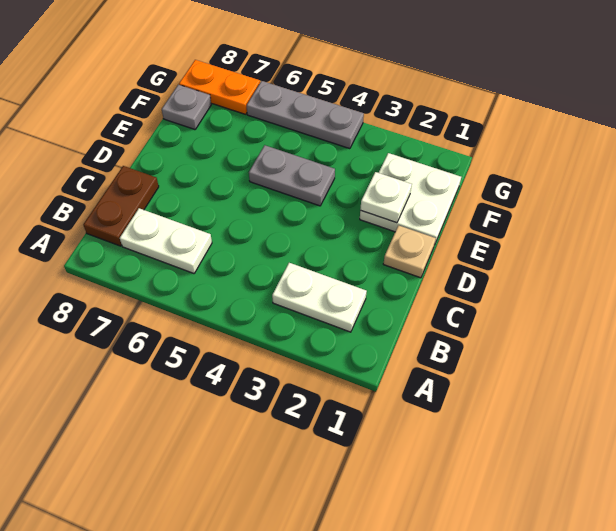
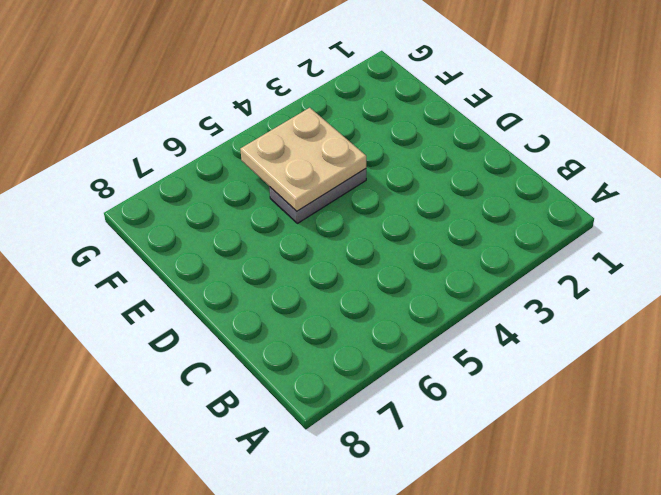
tan plate E4:F5 level 2 -> none
none -> white plate B2:B3 level 1
none -> white plate B6:B7 level 1

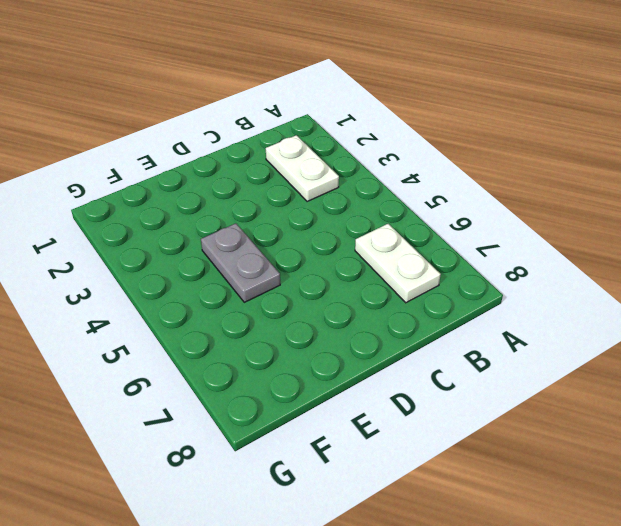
none -> brown plate B8:C8 level 1
none -> tan plate D1 level 1

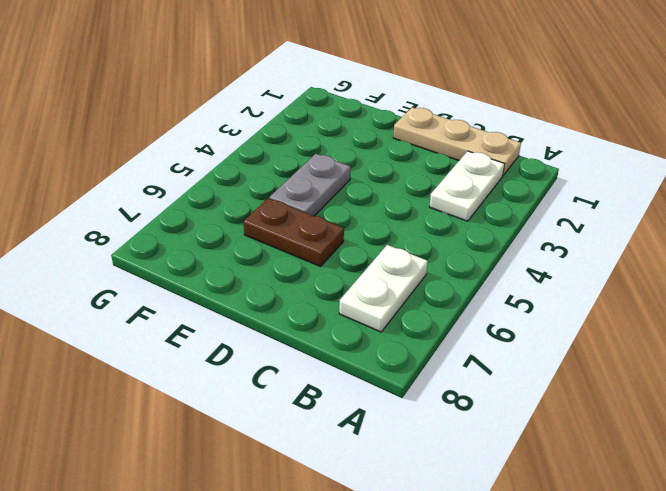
tan plate B1:D1 level 1 -> tan plate D1 level 1
brown plate D6:E6 level 1 -> brown plate B8:C8 level 1
none -> white plate E1:F2 level 1
none -> grey plate F8 level 1

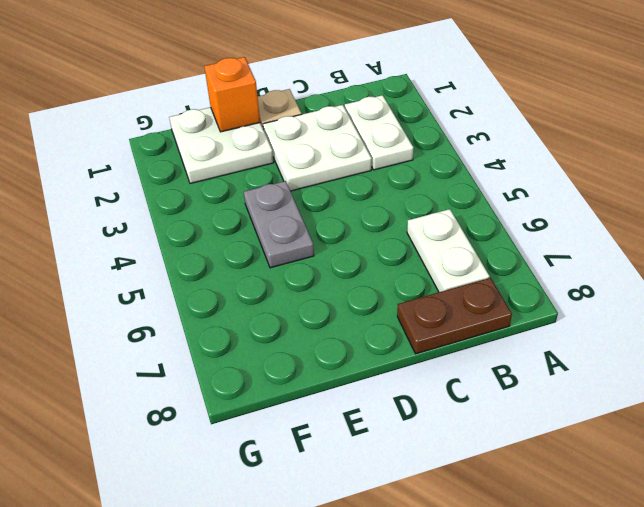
white plate C2:D3 level 1 -> none
orange brick E1 level 2 -> none
none -> grey plate F8 level 1
none -> grey plate G4:G6 level 1

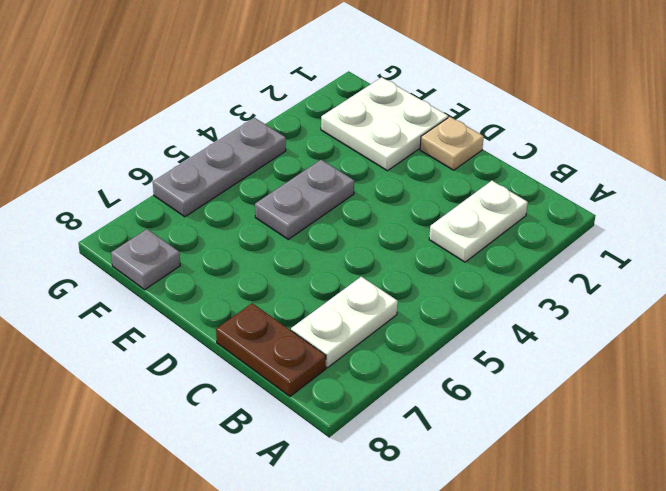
none -> orange plate G7:G8 level 1
none -> white plate E2 level 2

